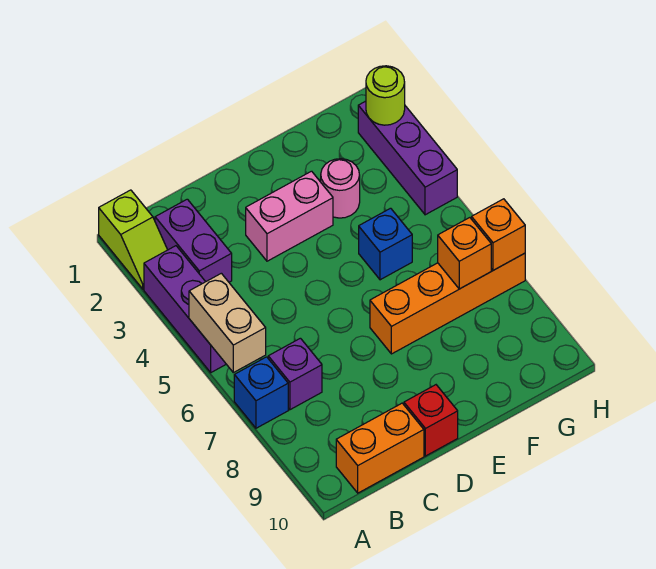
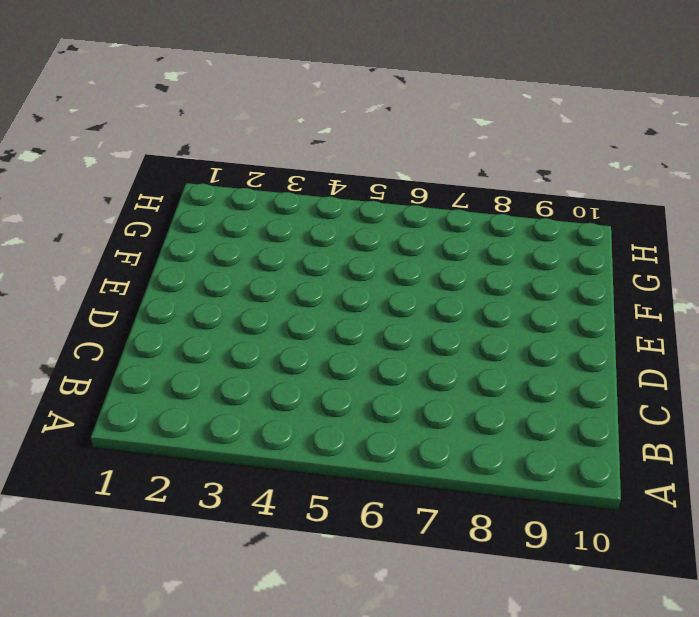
none -> lime slope A1:A2 level 1 top 1
none -> purple brick A3:A5 level 1
none -> blue brick A7 level 1

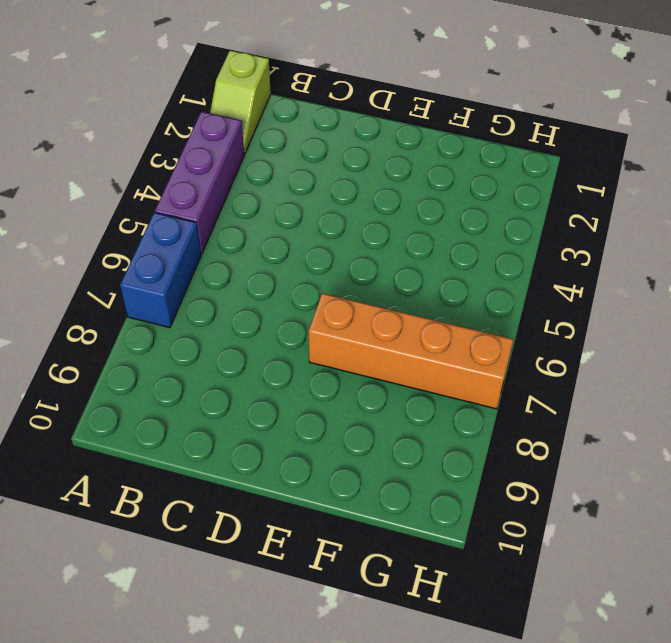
blue brick A6:A7 level 1 -> blue brick A7 level 1
none -> purple brick B2:B3 level 1
none -> purple brick B7 level 1
none -> orange brick B10:C10 level 1

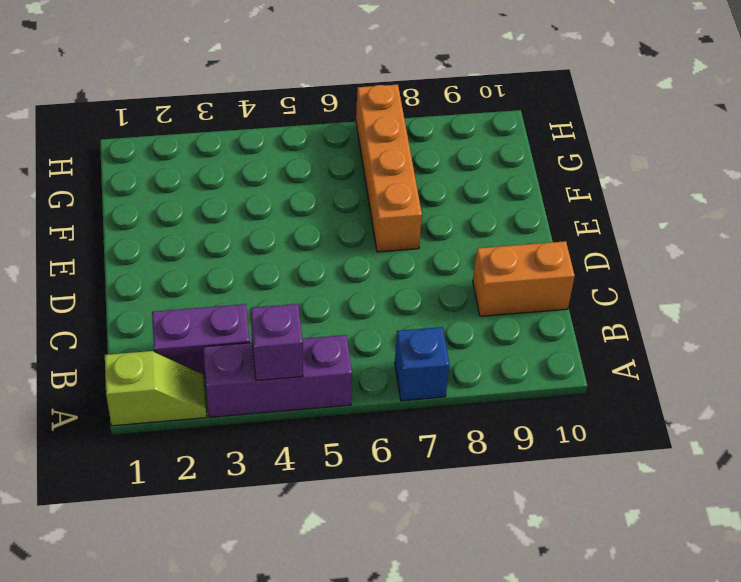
purple brick A4 level 2 -> purple brick B7 level 1
orange brick C9:C10 level 1 -> orange brick B10:C10 level 1
none -> pink brick D3:E3 level 1
none -> red brick D10 level 1
none -> pink round brick F3 level 1

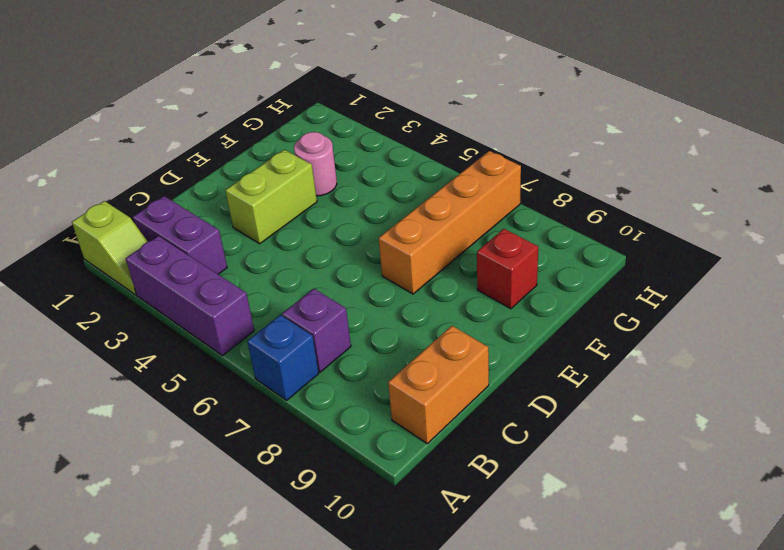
lime brick D3:E3 level 1 -> pink brick D3:E3 level 1
red brick F9 level 1 -> red brick D10 level 1
none -> blue brick F5 level 1
none -> purple brick H2:H4 level 1
none -> tan brick A5:A6 level 2

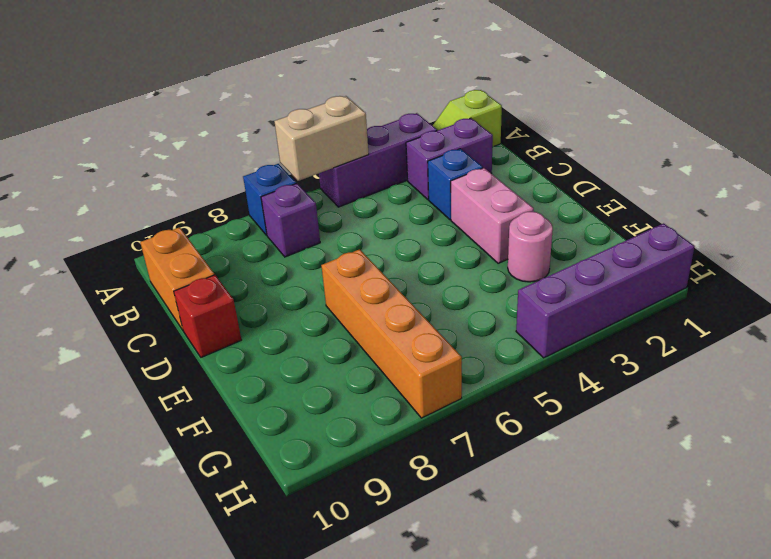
blue brick C3 level 1 -> blue brick F5 level 1
purple brick H1:H4 level 1 -> purple brick H2:H4 level 1
none -> orange brick G7 level 2
none -> lime round brick H2 level 2
none -> orange brick H7 level 2

